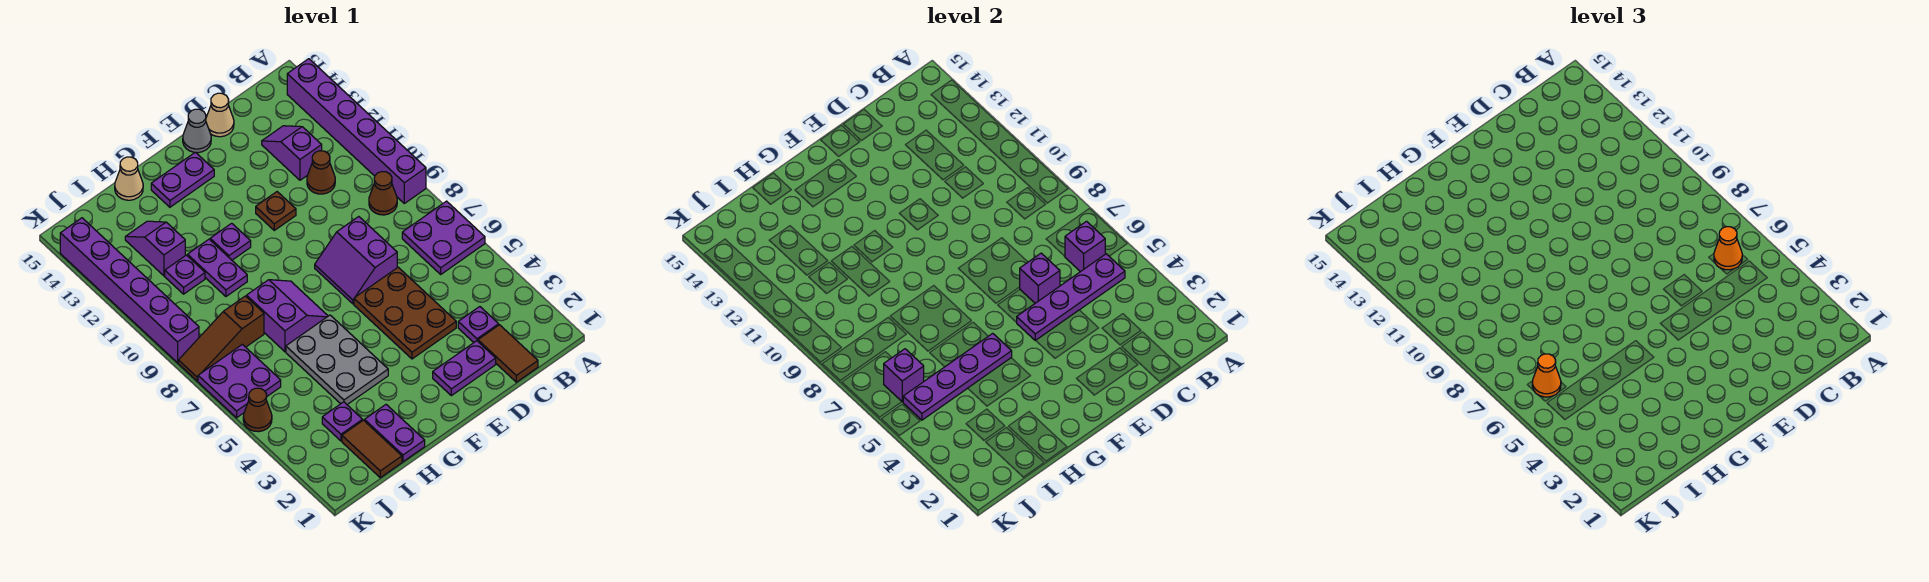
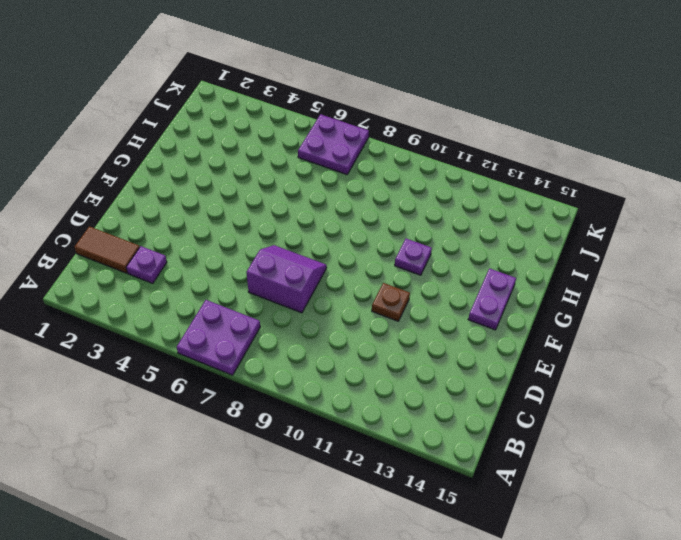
none -> purple brick A9:A14 level 1
none -> brown cone B9 level 1
none -> brown cone C11 level 1
none -> purple slope C12:C13 level 1 top 12

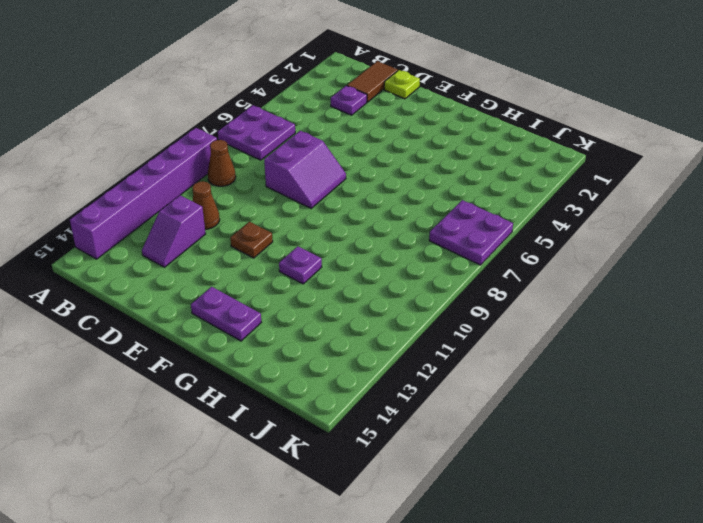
lime plate D1 level 1 -> none
none -> purple plate D2:E2 level 1
none -> brown plate D4:E6 level 1
none -> tan cone D15 level 1
none -> grey cone E15 level 1

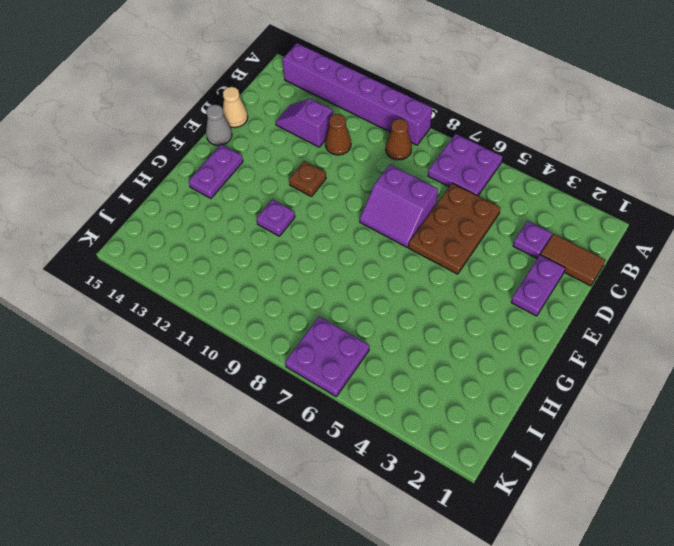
brown plate C5:E6 level 1 -> brown plate D4:E6 level 1
none -> grey plate G4:H6 level 1
none -> purple slope G7:H8 level 1 top H
none -> purple plate H1:H2 level 1
none -> purple plate H10:H11 level 1

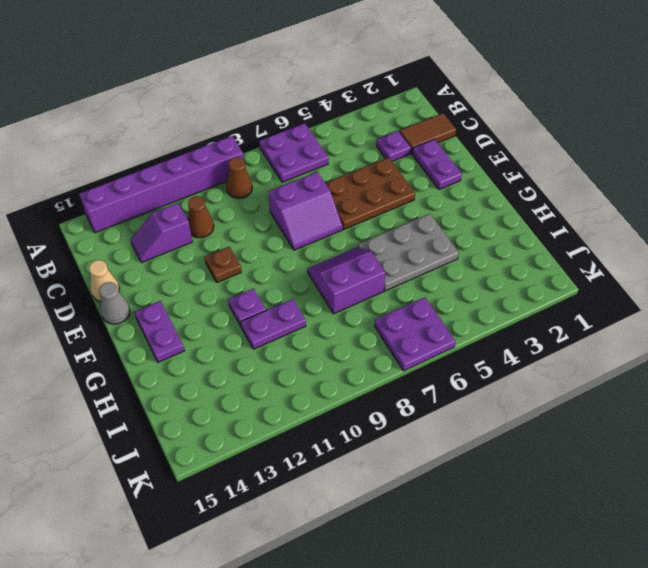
none -> purple plate H1:H2 level 1
none -> tan cone H15 level 1
none -> brown tile I1:I2 level 1
none -> purple plate I3 level 1

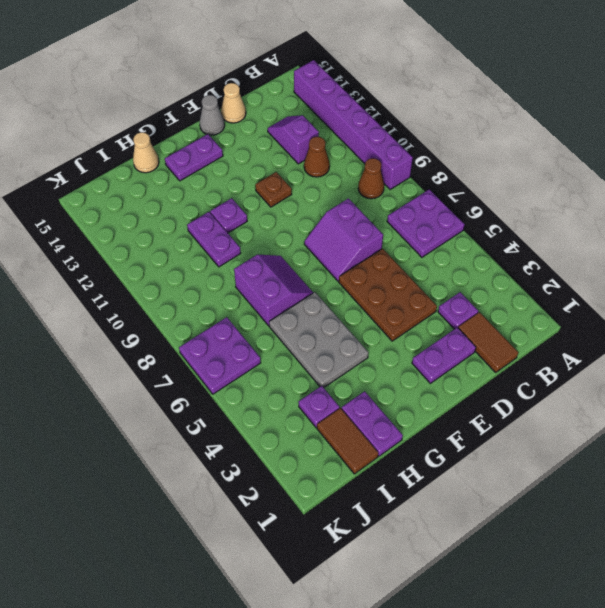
none -> brown slope I8:K8 level 1 top I
none -> purple plate I11 level 1
none -> purple slope I12:I13 level 1 top 12
none -> brown cone K5 level 1

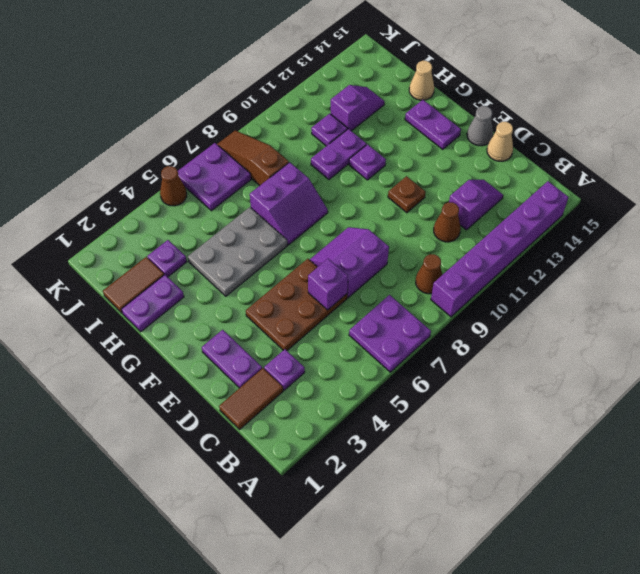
none -> purple brick K9:K14 level 1
none -> purple plate B5:E5 level 2
none -> purple brick B6 level 2
none -> purple plate G5:J5 level 2

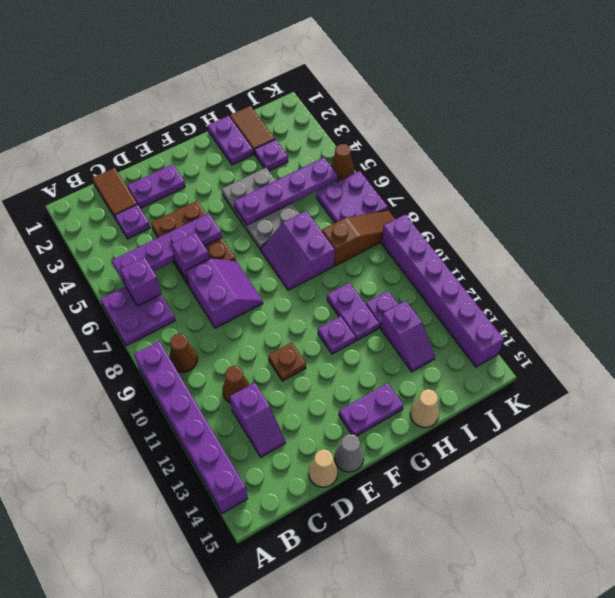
none -> purple brick J6 level 2
none -> orange cone B6 level 3
none -> orange cone J6 level 3

